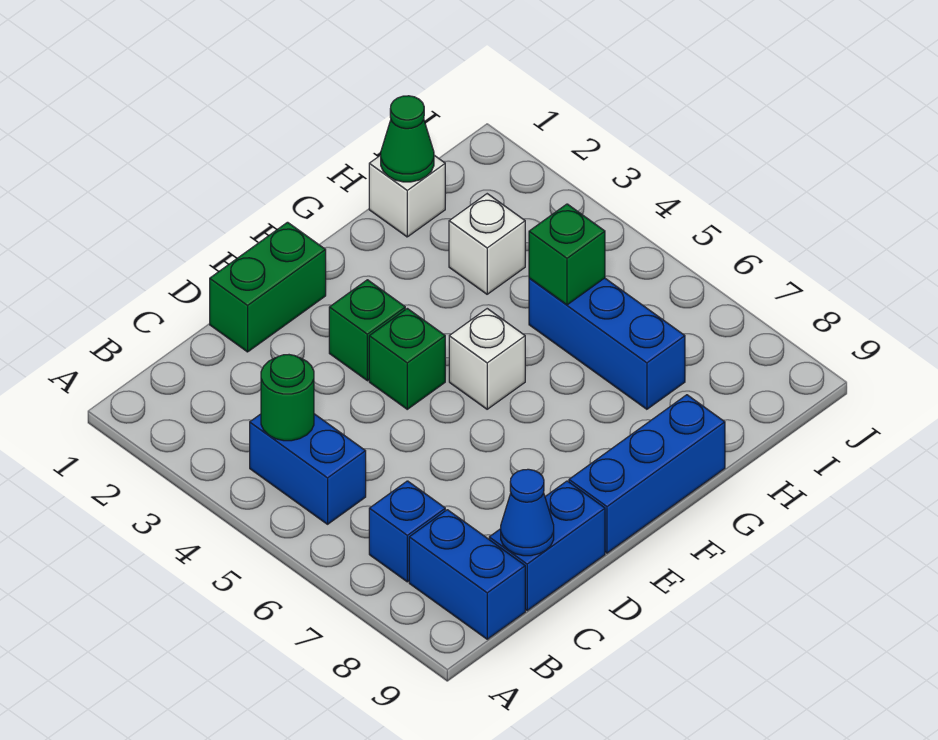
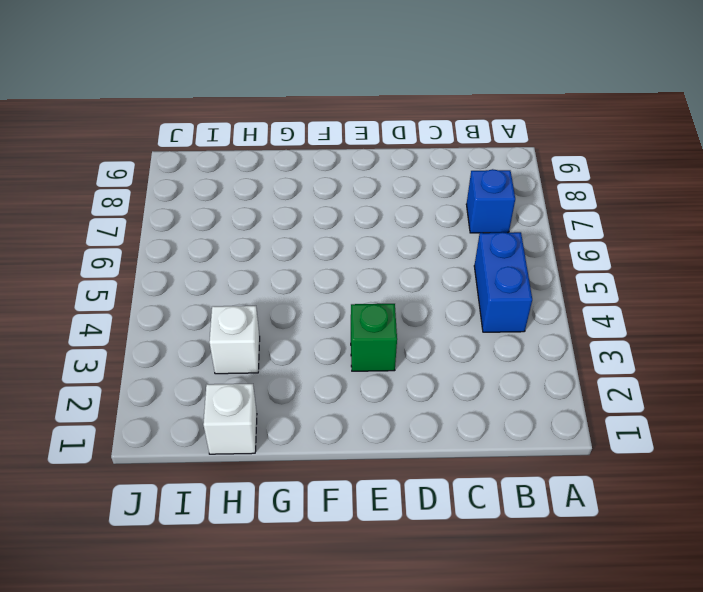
none -> blue brick B8:B9 level 1
none -> blue brick C9:D9 level 1
none -> green brick D1:E1 level 1

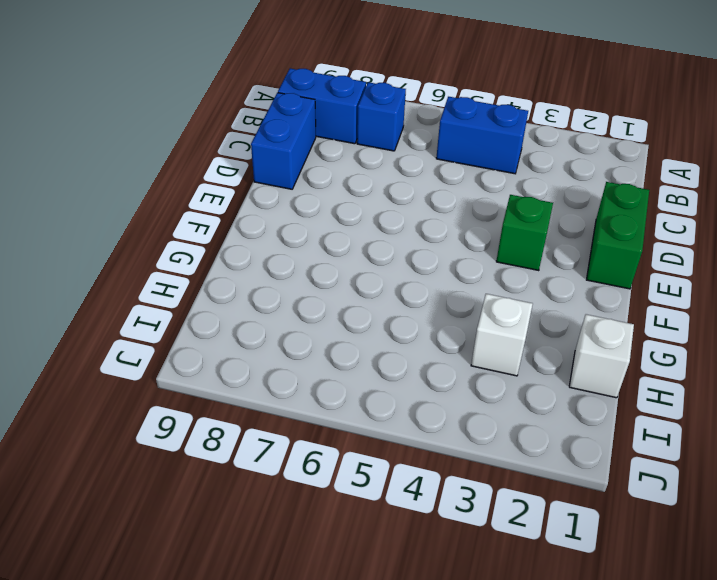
none -> green brick E4 level 1
none -> blue brick E9:G9 level 1
none -> white brick F5 level 1

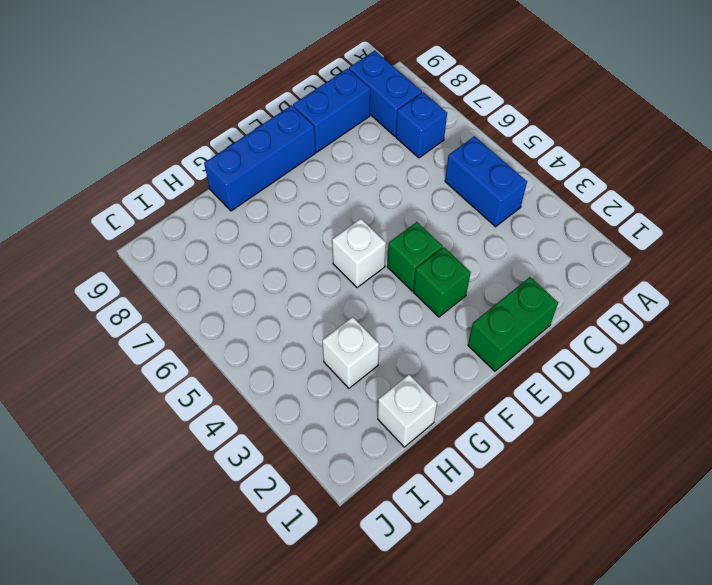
none -> blue brick H5:H7 level 1
none -> green round brick B4 level 2
none -> blue cone C9 level 2

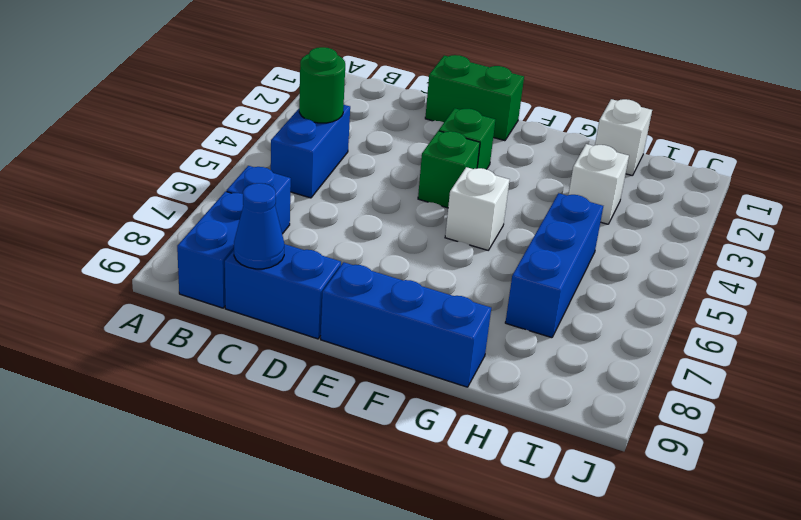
none -> green cone H1 level 2
none -> green brick H5 level 2

